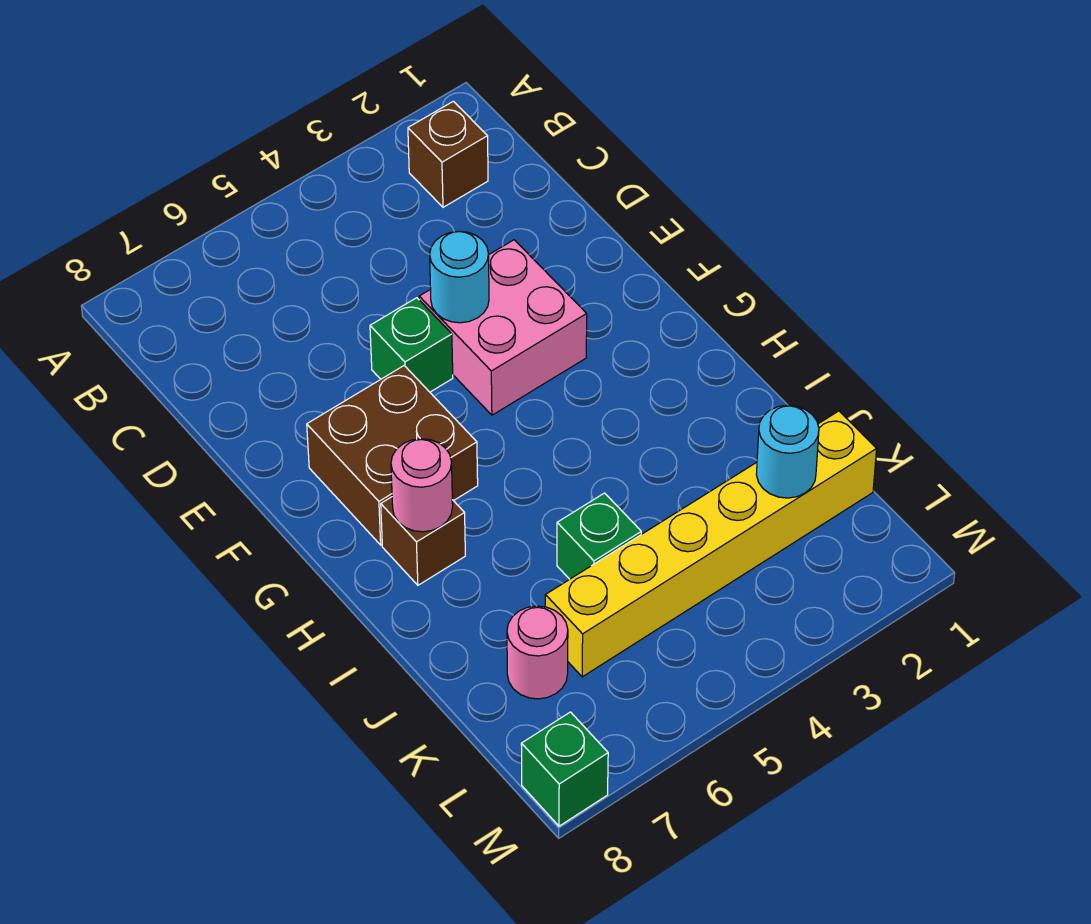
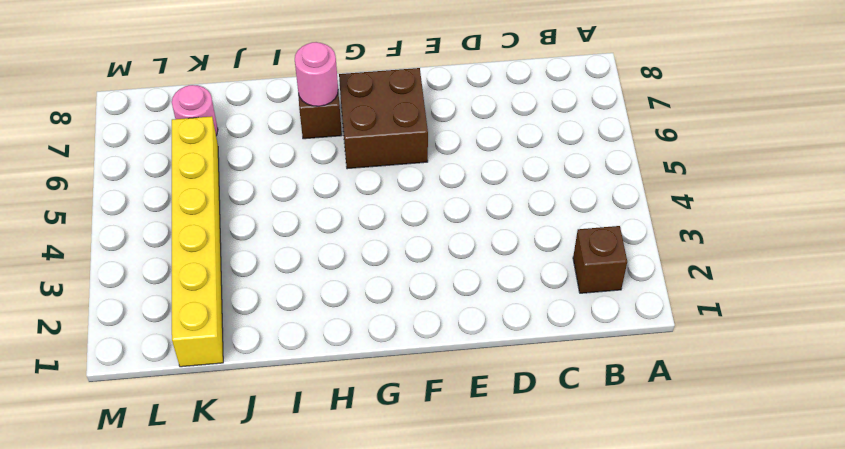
none -> pink brick E3:F4 level 1
none -> green brick E5 level 1
none -> green brick J5 level 1

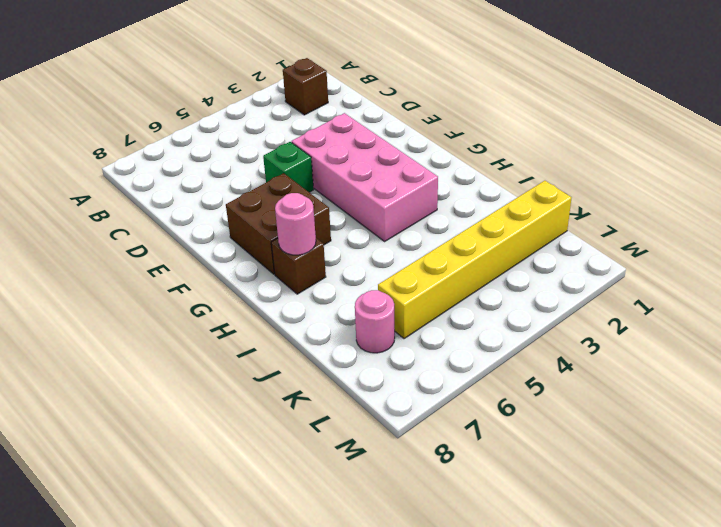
pink brick E3:H4 level 1 -> pink brick E3:F4 level 1
none -> green brick J5 level 1
none -> green brick M8 level 1
none -> cyan round brick E4 level 2

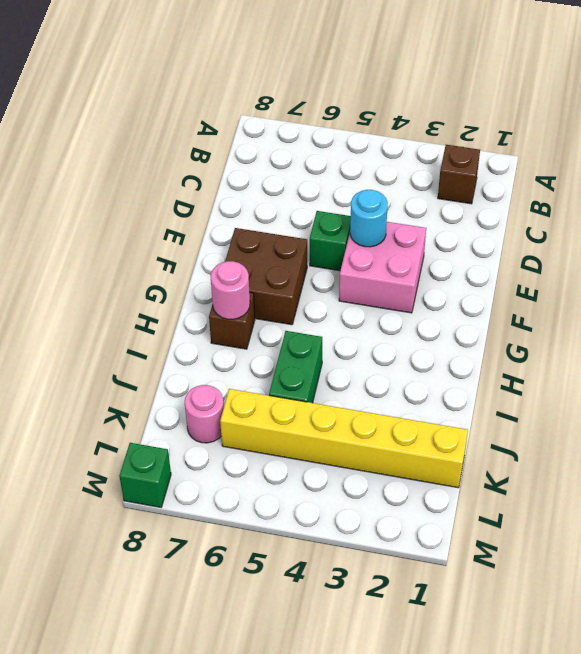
green brick I5:J5 level 1 -> green brick J5 level 1
none -> cyan round brick K2 level 2

